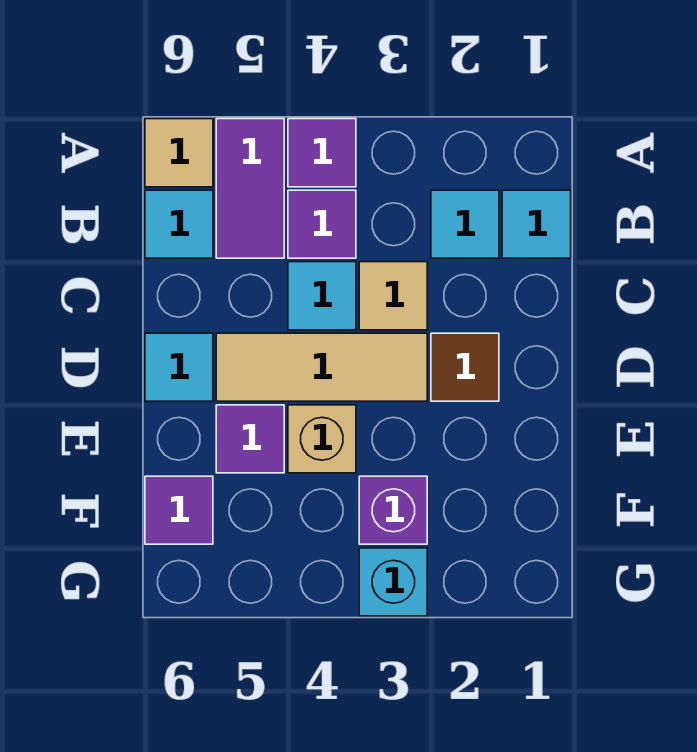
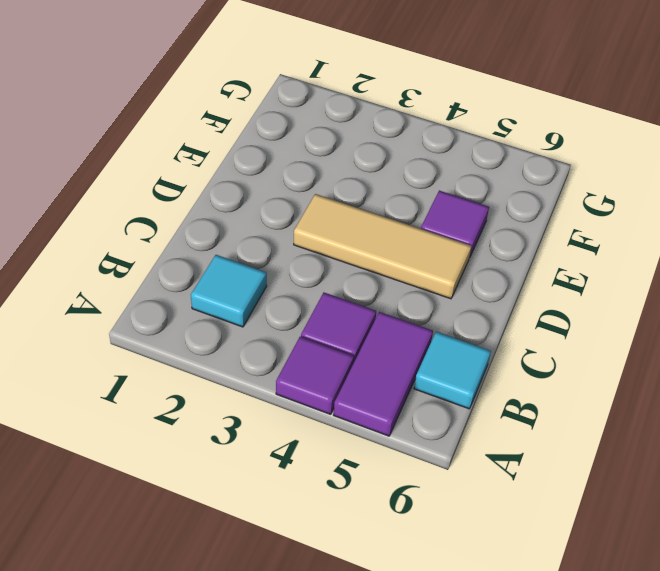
none -> tan tile A6 level 1
none -> cyan tile B1 level 1
none -> tan tile C3 level 1

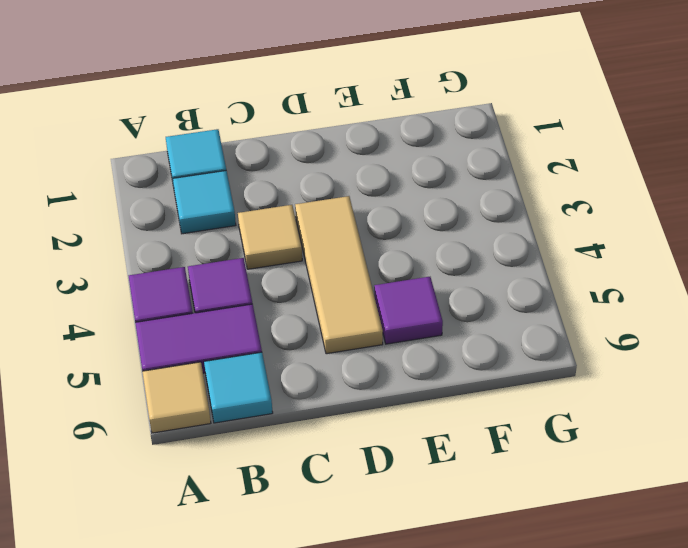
none -> cyan tile C4 level 1
none -> brown tile D2 level 1
none -> cyan tile D6 level 1

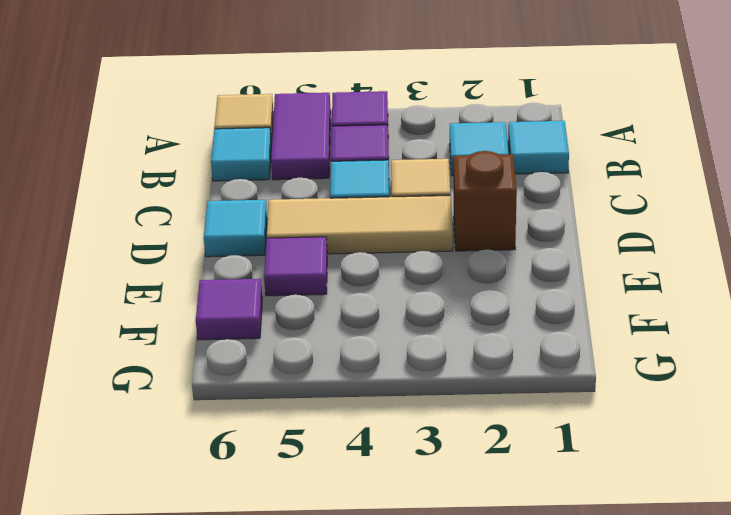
brown brick D2 level 1 -> brown tile D2 level 1
none -> tan brick E4 level 1
none -> purple brick F3 level 1
none -> cyan brick G3 level 1

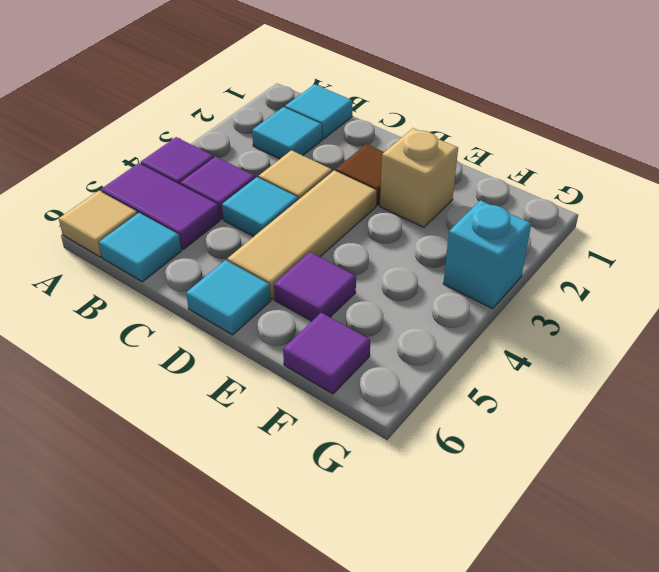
tan brick E2 level 1 -> tan brick E4 level 1
none -> purple brick F3 level 1

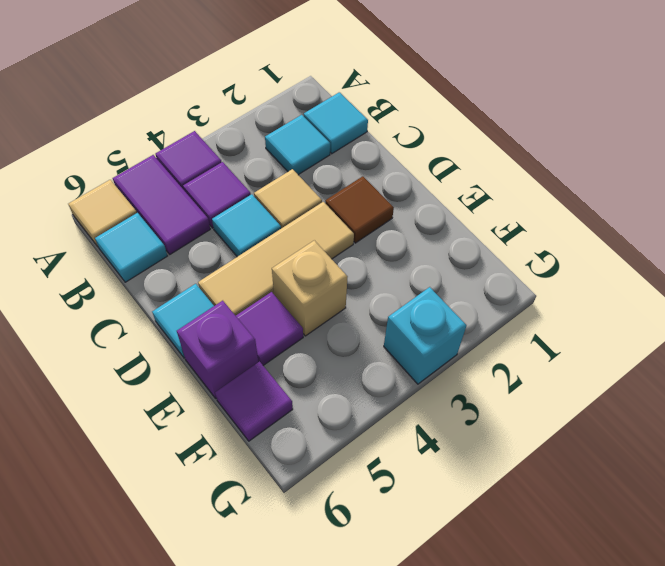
purple brick E6 level 1 -> purple brick F3 level 1

